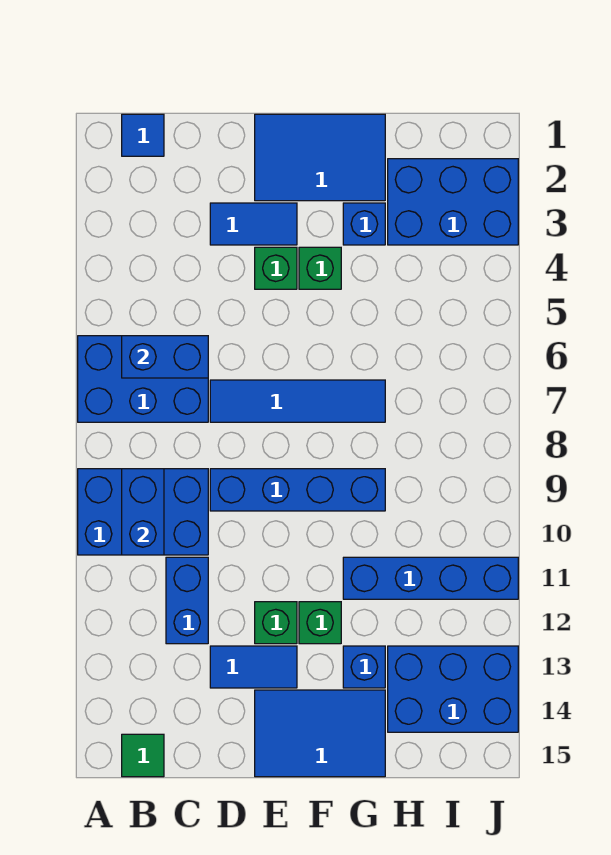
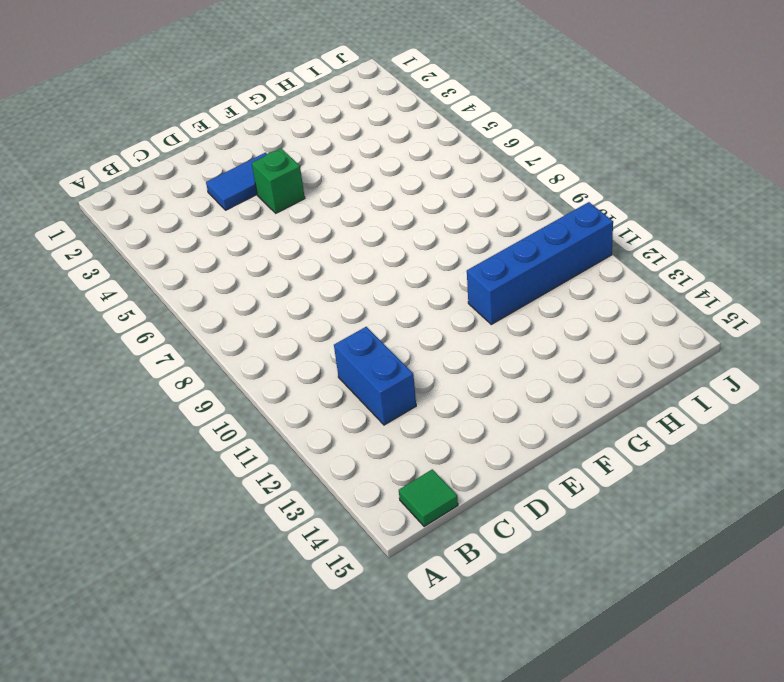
none -> blue brick A6:C7 level 1
none -> blue brick A9:C10 level 1
none -> blue tile B1 level 1

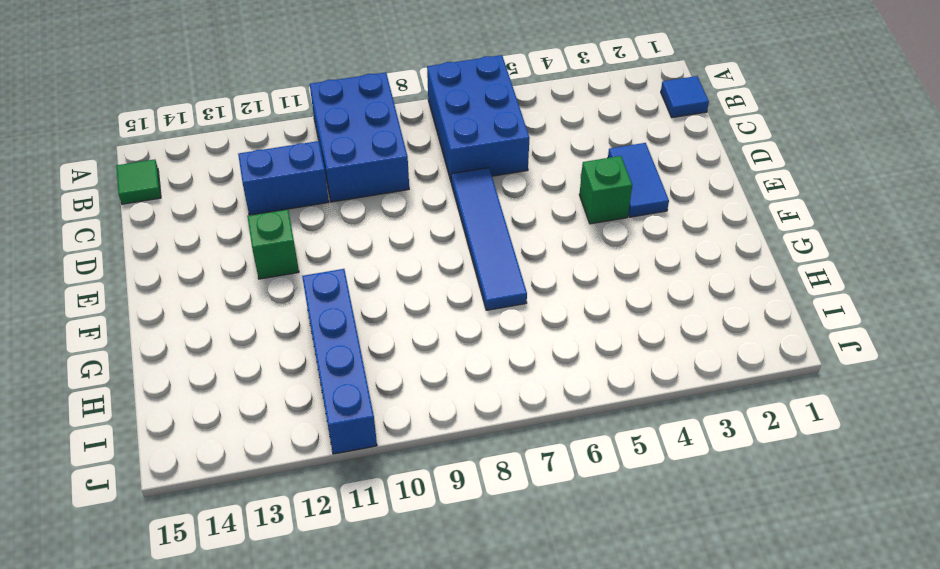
none -> blue brick D9:G9 level 1
none -> blue tile D13:E13 level 1
none -> blue tile E1:G2 level 1

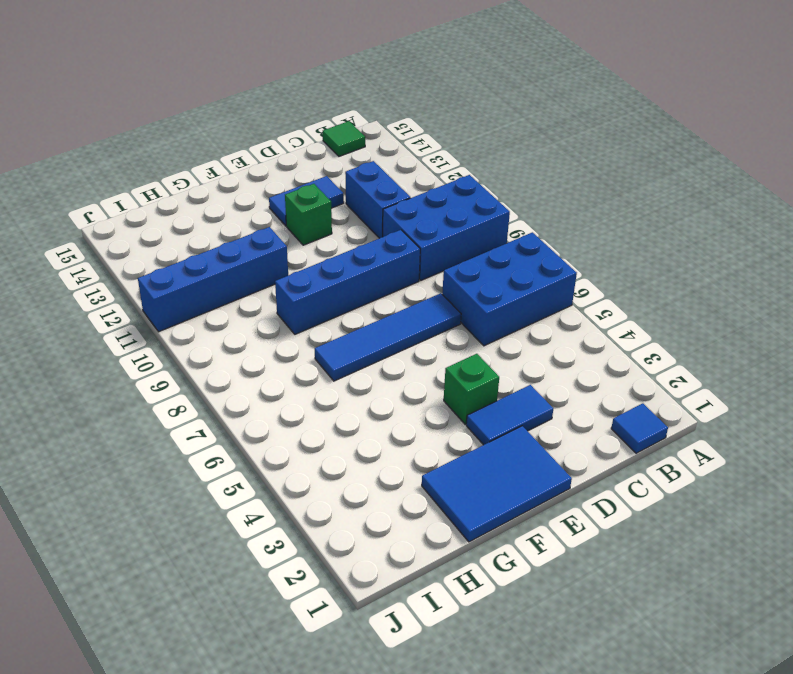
none -> blue tile E14:G15 level 1
none -> green brick F4 level 1
none -> green brick F12 level 1

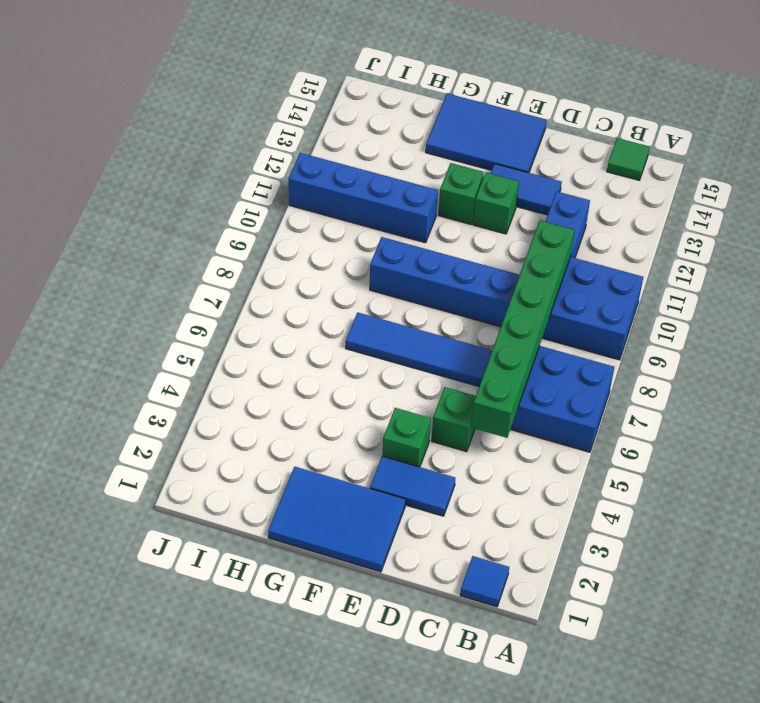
green brick C5:C10 level 2 -> blue brick B6:C6 level 2
green brick D5 level 1 -> green brick F4 level 1
none -> blue brick G3 level 1
none -> blue brick G13 level 1
none -> blue brick H2:J3 level 1

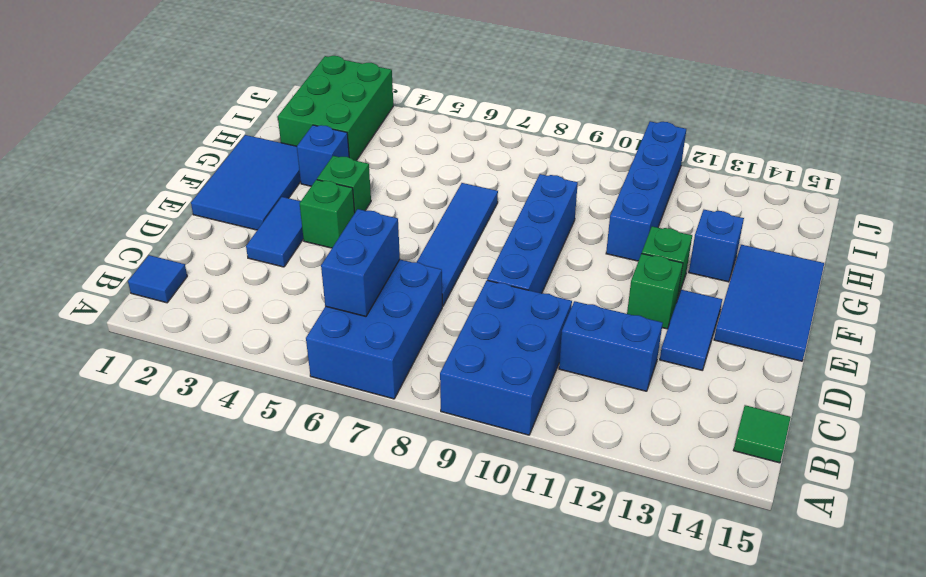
green brick H2:J3 level 1 -> blue brick H2:J3 level 1
none -> blue brick H13:J14 level 1
none -> blue brick B9:B10 level 2

